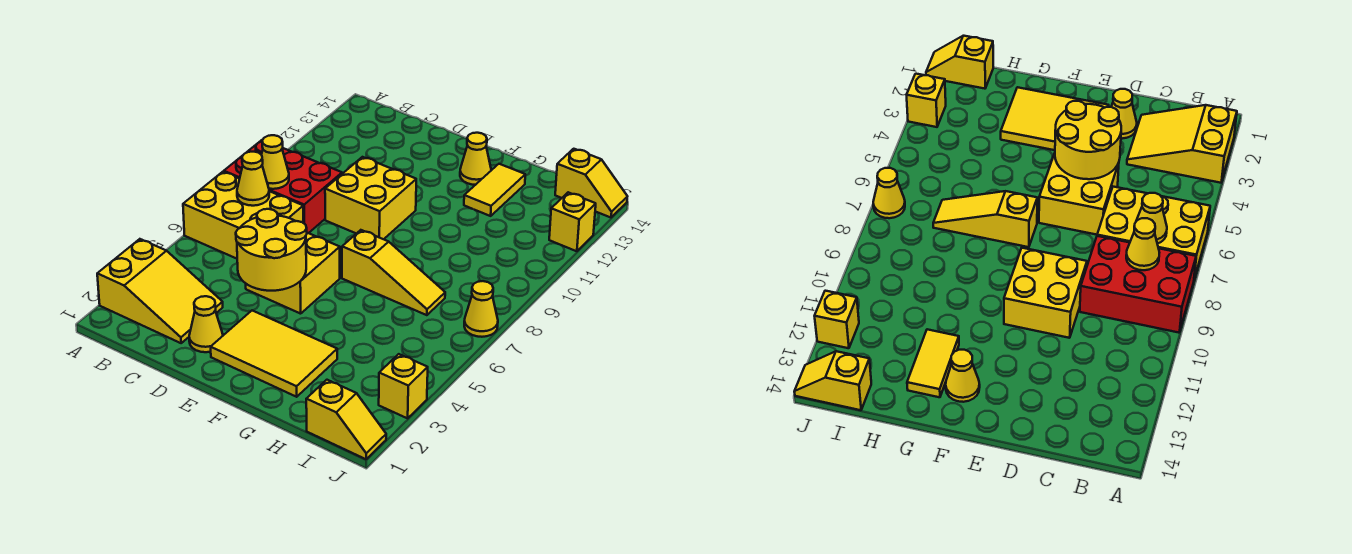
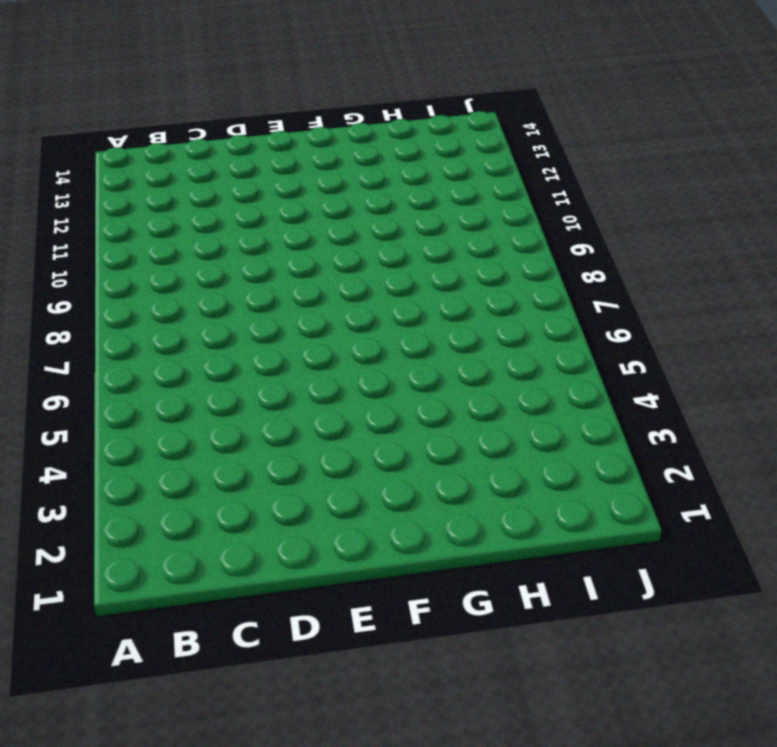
none -> yellow slope A2:C3 level 1 top A
none -> yellow brick A6:C7 level 1
none -> red brick A8:C9 level 1

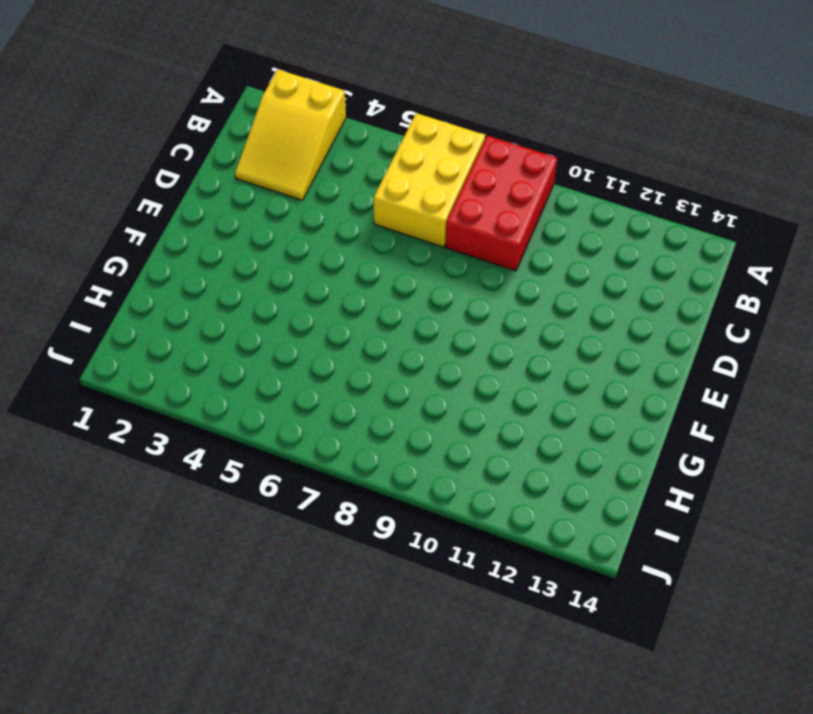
none -> yellow cone D2 level 1
none -> yellow brick D5:E6 level 1
none -> yellow brick D9:E10 level 1

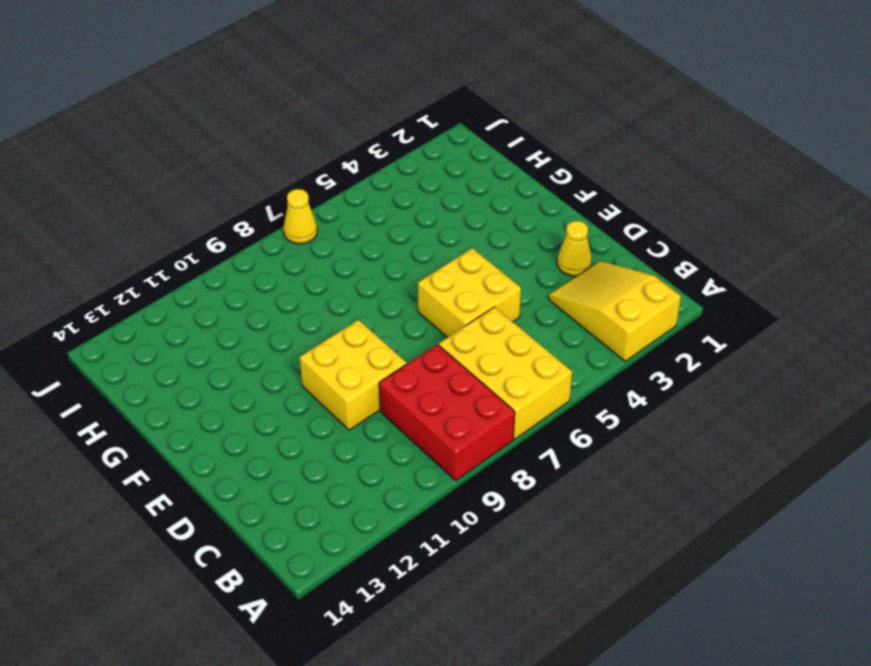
none -> yellow tile E2:G3 level 1
none -> yellow slope F7:H7 level 1 top F
none -> yellow cone F13 level 1

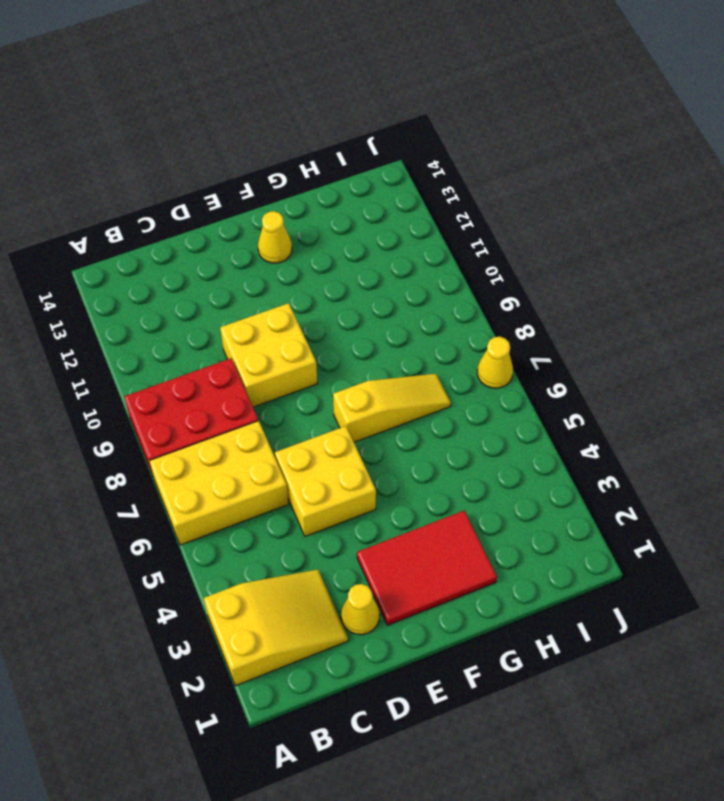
red tile E2:G3 level 1 -> yellow tile E2:G3 level 1
none -> yellow tile G12:G13 level 1
none -> yellow slope I1:J1 level 1 top I
none -> yellow slope I14:J14 level 1 top I

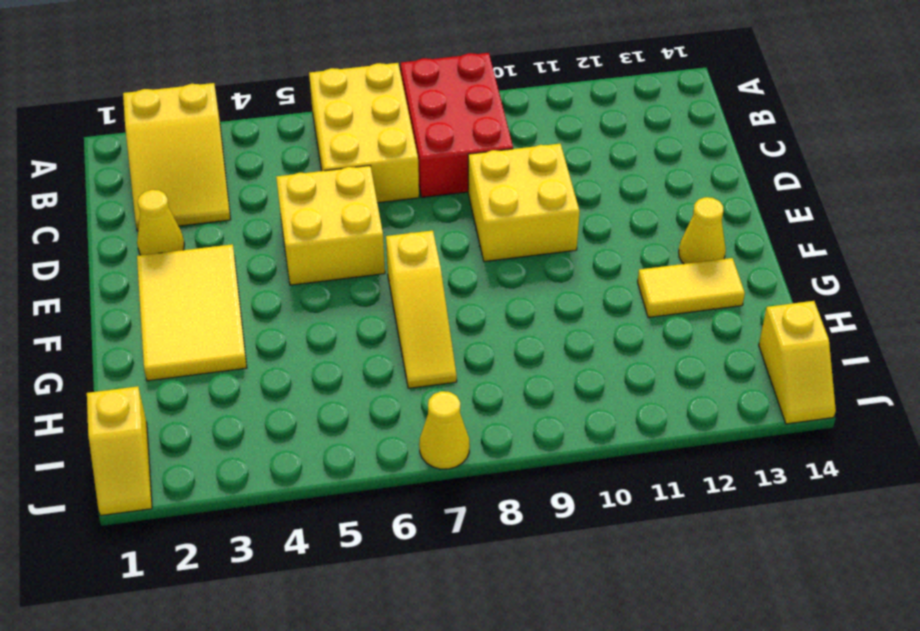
none -> yellow brick J3 level 1
none -> yellow brick J12 level 1
none -> yellow cone B7 level 2

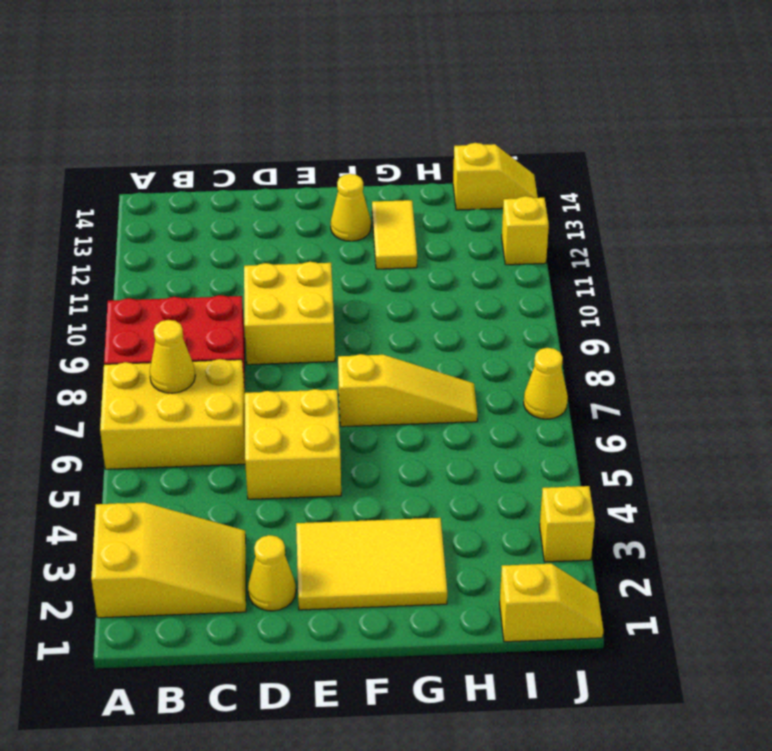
none -> yellow cone B8 level 2
none -> yellow round brick D4:E5 level 2

